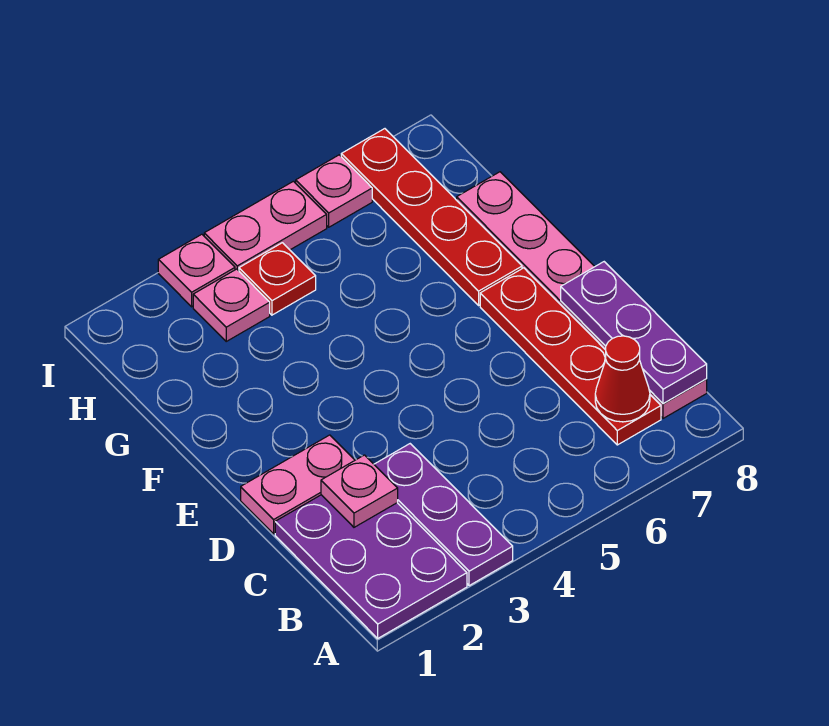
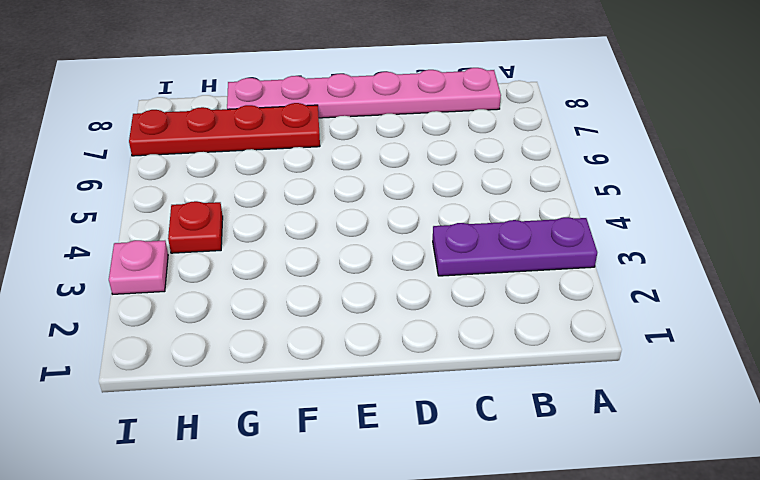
none -> purple plate A1:C2 level 1
none -> red plate B7:E7 level 1
none -> pink plate D1:D2 level 1

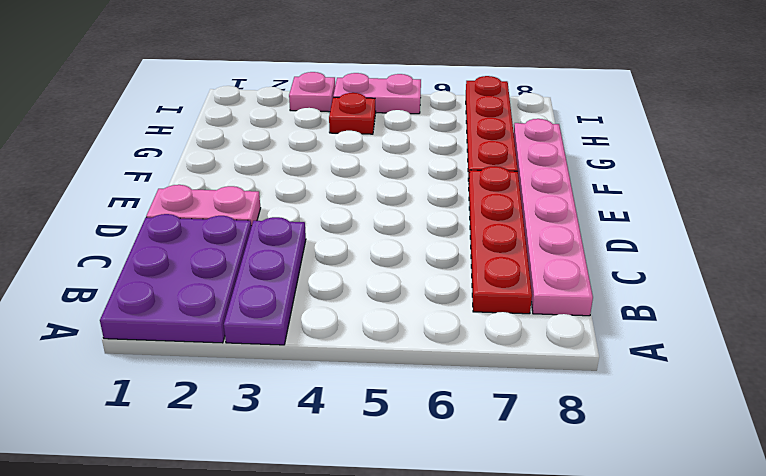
none -> pink plate H3 level 1
none -> pink plate I6 level 1
none -> red cone B7 level 2

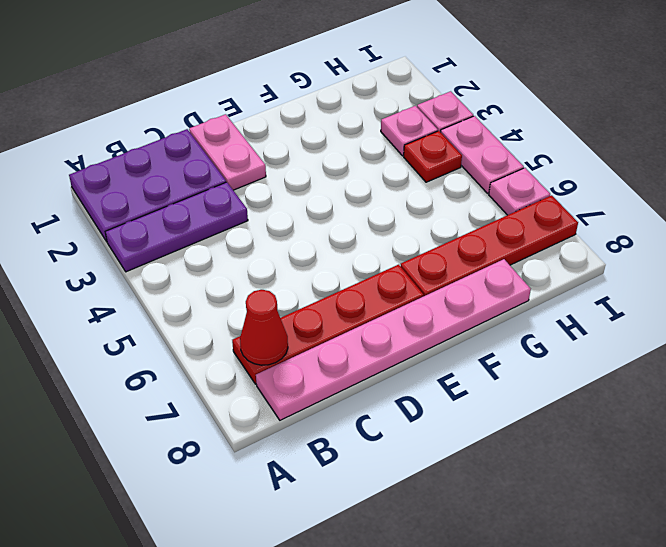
none -> purple plate B8:D8 level 2
none -> pink plate C2 level 2

